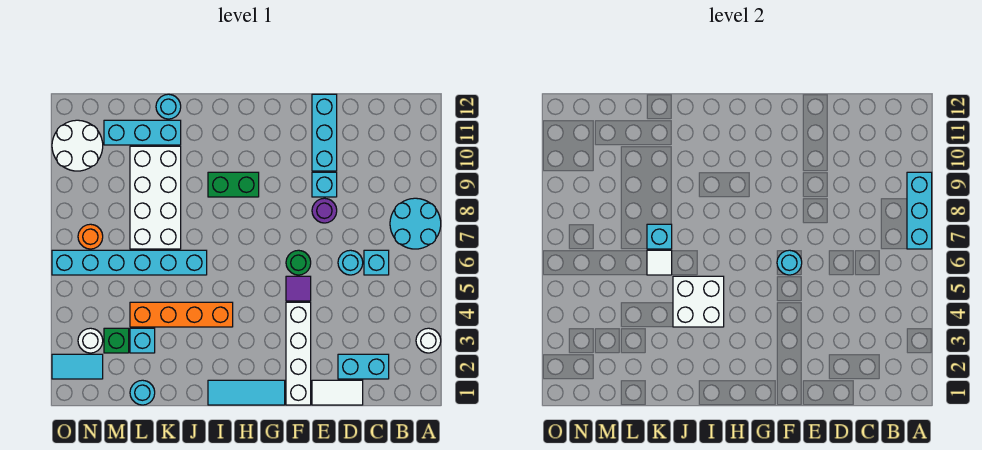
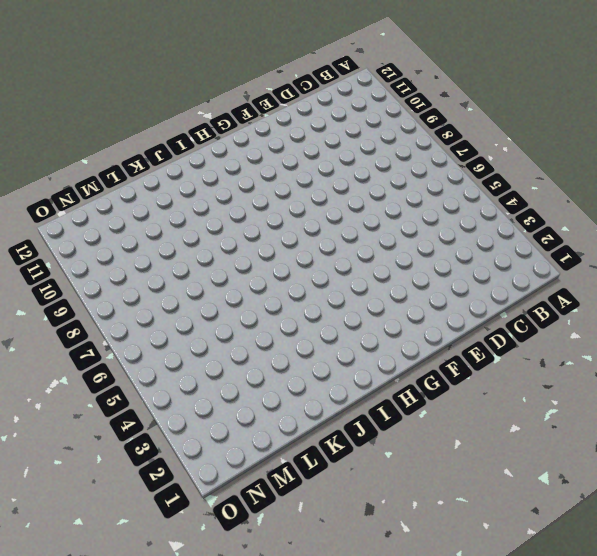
none -> white round brick A3 level 1
none -> cyan round brick A7:B8 level 1
none -> cyan brick C2:D2 level 1
none -> cyan brick C6 level 1

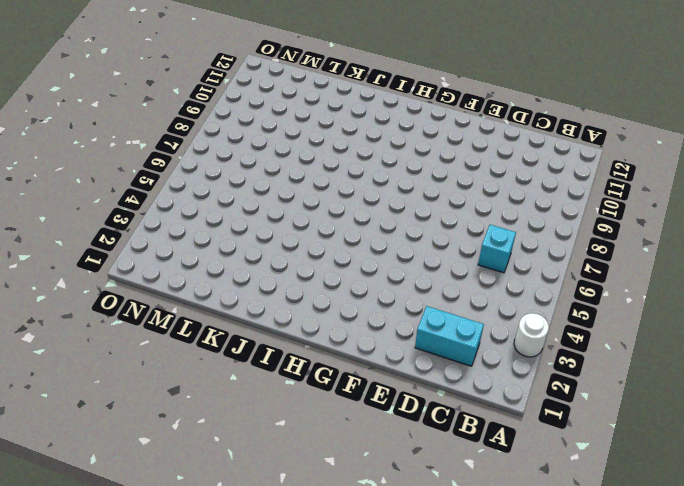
none -> cyan round brick A7:B8 level 1
none -> white tile D1:E1 level 1
none -> cyan round brick D6 level 1
none -> purple round brick E8 level 1

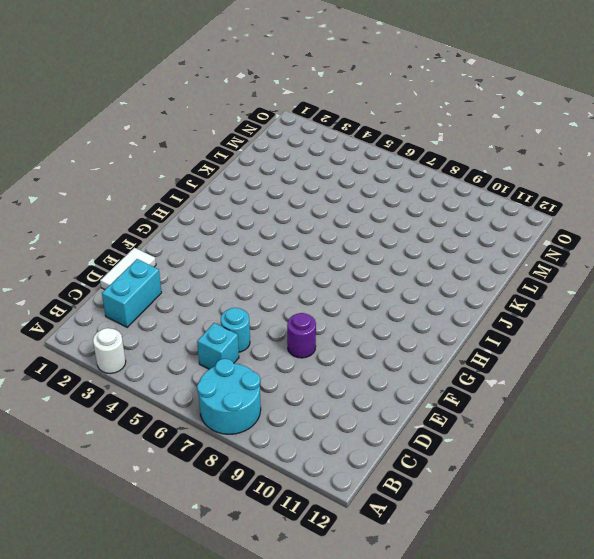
none -> cyan brick E9 level 1
none -> cyan brick E10:E12 level 1
none -> white brick F1:F4 level 1
none -> purple tile F5 level 1

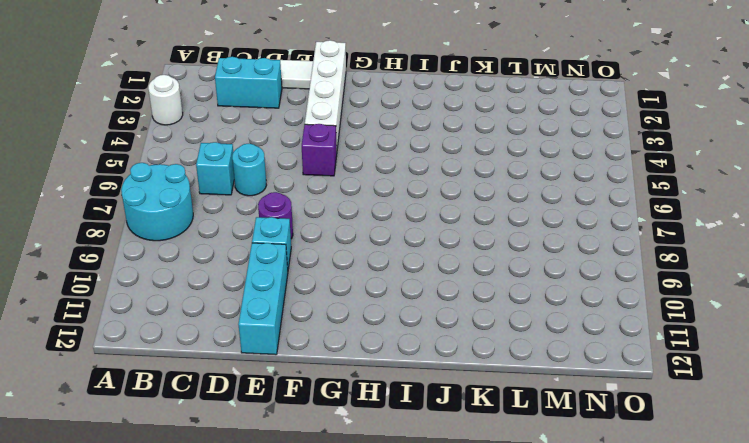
purple brick F5 level 1 -> purple tile F5 level 1
none -> green round brick F6 level 1
none -> cyan tile G1:I1 level 1
none -> green brick H9:I9 level 1
none -> orange brick I4:L4 level 1

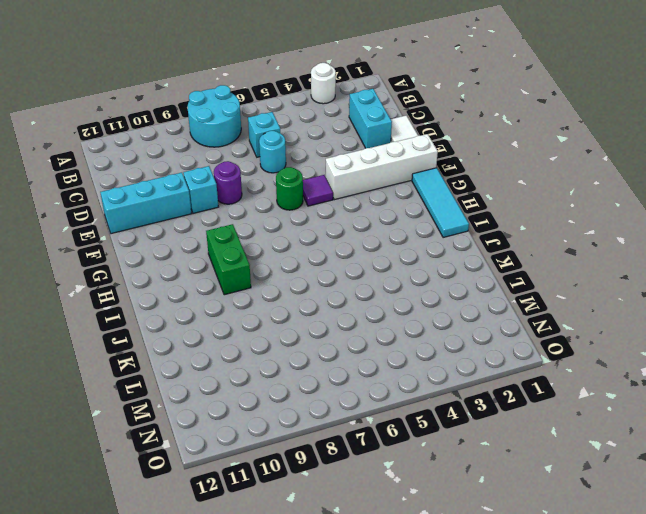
none -> orange brick I4:L4 level 1
none -> cyan brick J6:O6 level 1
none -> white brick K7:L10 level 1
none -> cyan brick K11:M11 level 1

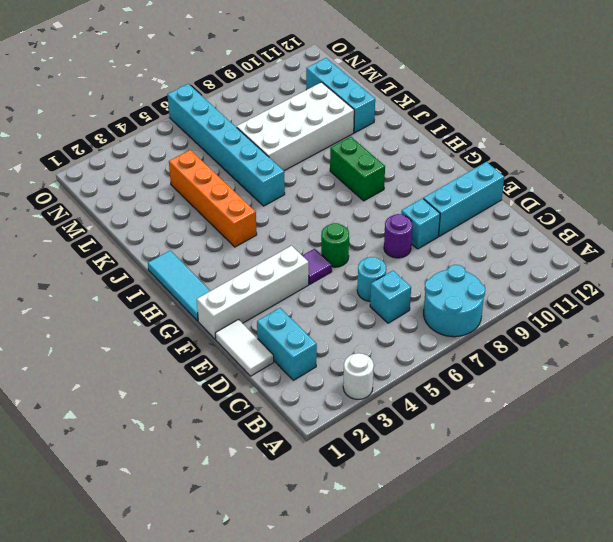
none -> cyan round brick K12 level 1
none -> cyan round brick L1 level 1
none -> cyan brick L3 level 1
none -> green brick M3 level 1

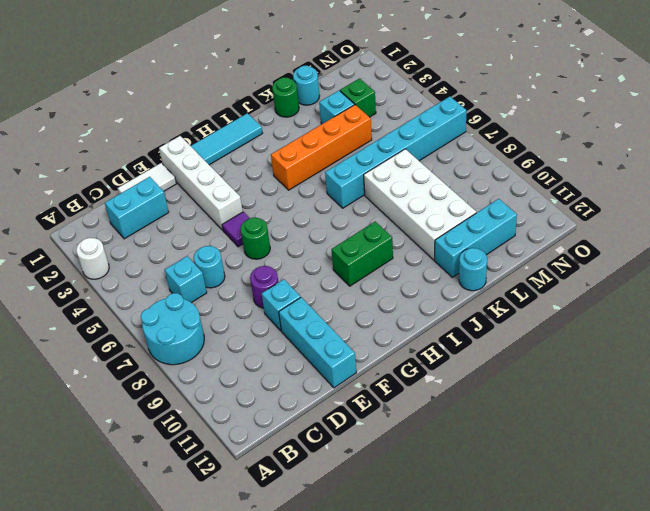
green round brick K1 level 1 -> none
none -> cyan tile N2:O2 level 1
none -> white round brick N3 level 1
none -> orange round brick N7 level 1
none -> white round brick N10:O11 level 1

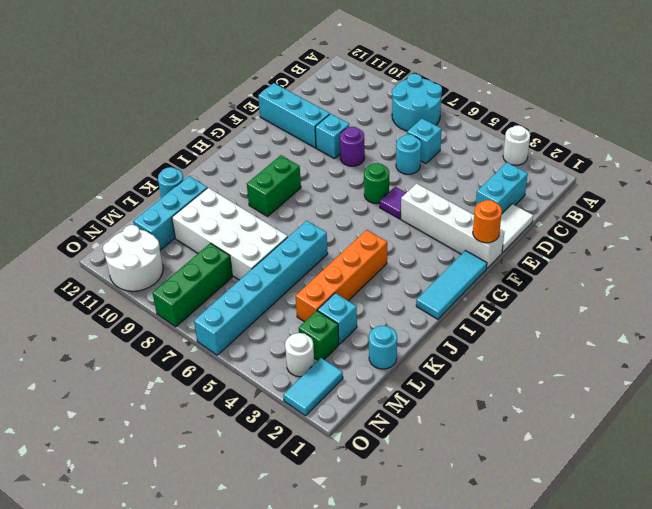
orange round brick F1 level 2 -> orange round brick N7 level 1
green brick M8:O8 level 1 -> none
none -> cyan brick A7:A9 level 2
none -> cyan round brick F6 level 2
none -> white brick I4:J5 level 2
none -> white tile K6 level 2

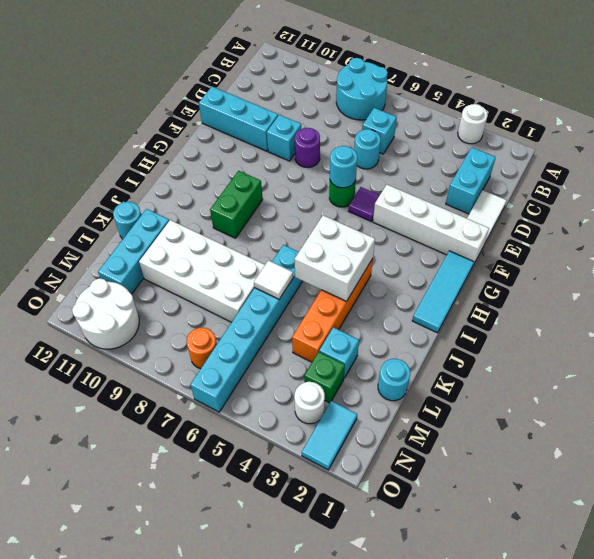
none -> cyan brick A7:A9 level 2
none -> cyan brick K7 level 2

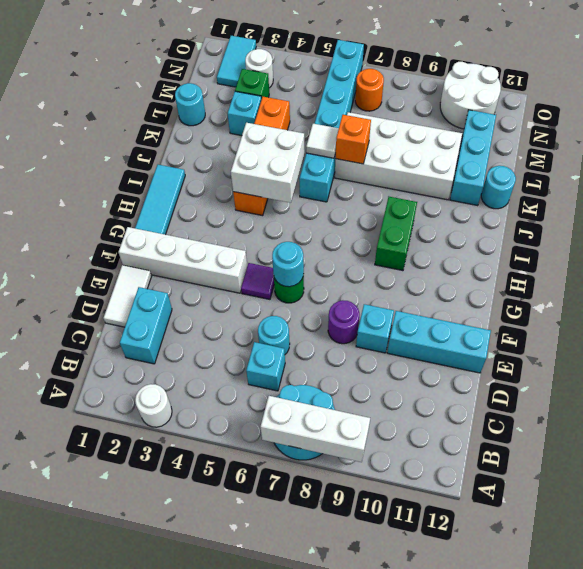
white brick A7:A9 level 2 -> cyan brick A7:A9 level 2
orange brick K7 level 2 -> cyan brick K7 level 2

